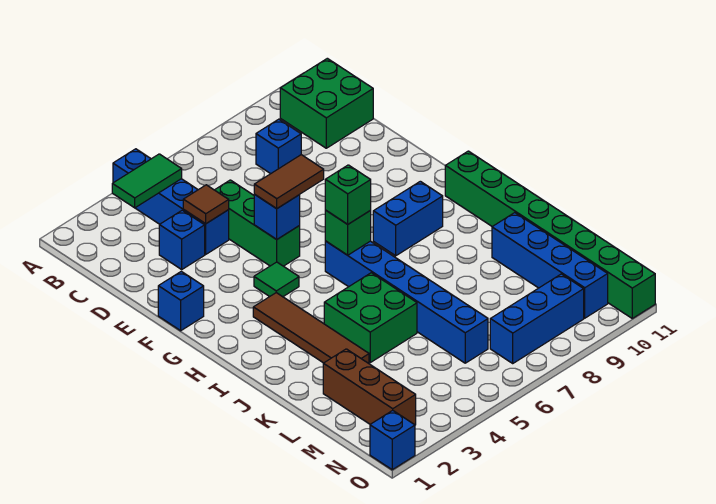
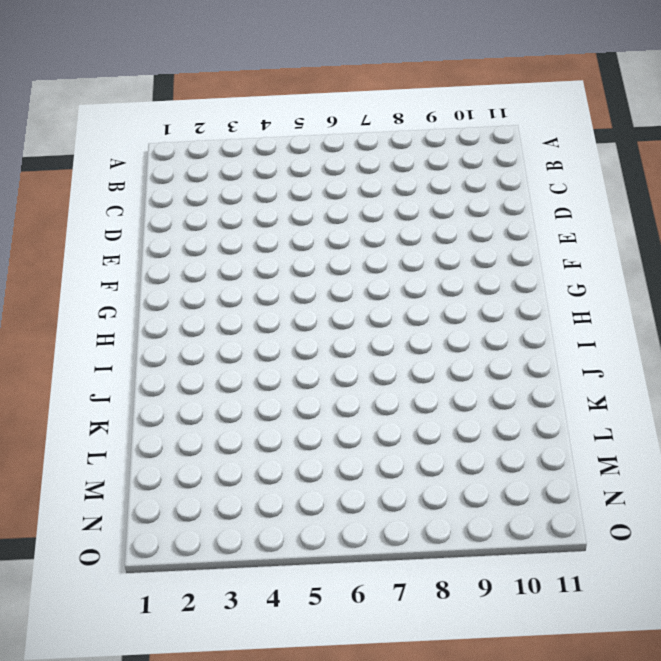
none -> blue brick A4:D4 level 1
none -> green brick B10:C11 level 1
none -> blue brick C8 level 1

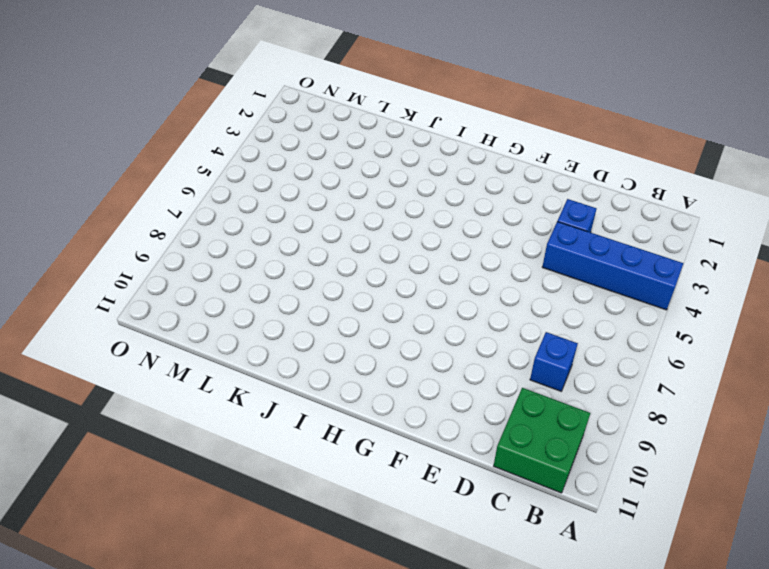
none -> green brick D5:F5 level 1
none -> blue brick F1 level 1
none -> green tile G4 level 1

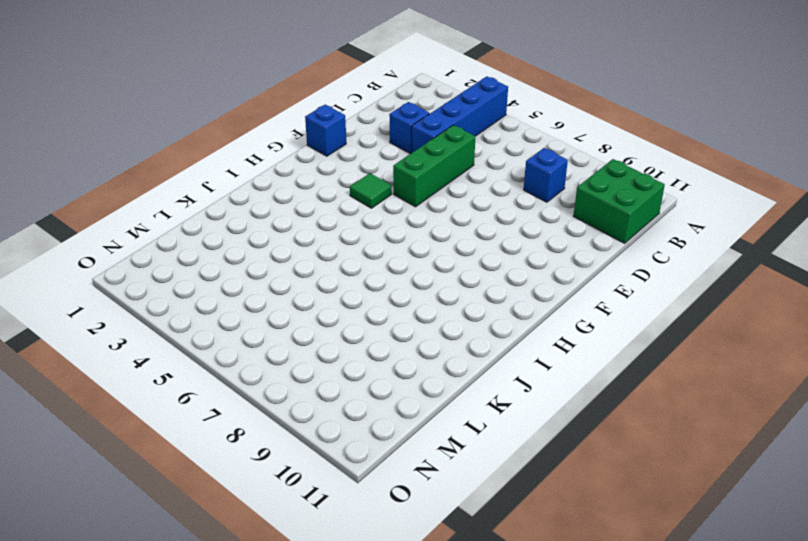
none -> brown tile H3:K3 level 1
none -> blue brick H6:M6 level 1
none -> blue brick H8:H9 level 1

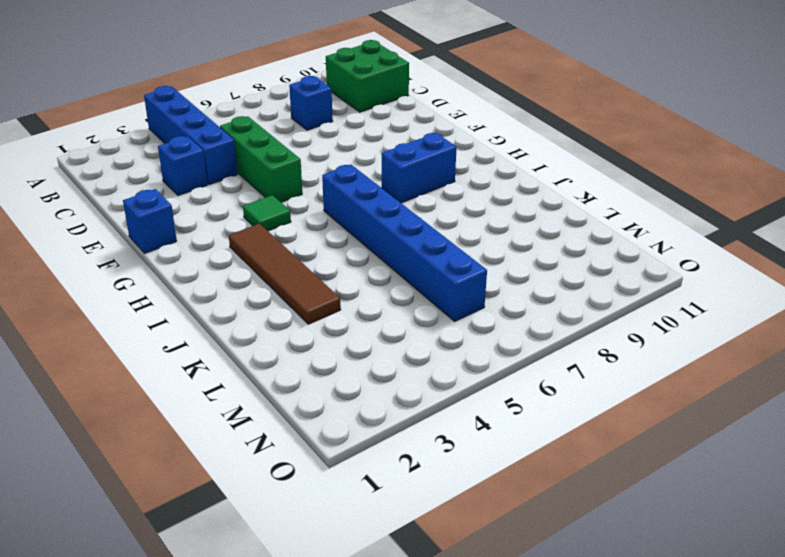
none -> green brick H11:O11 level 1
none -> green brick J4:K5 level 1
none -> blue brick K10:N10 level 1

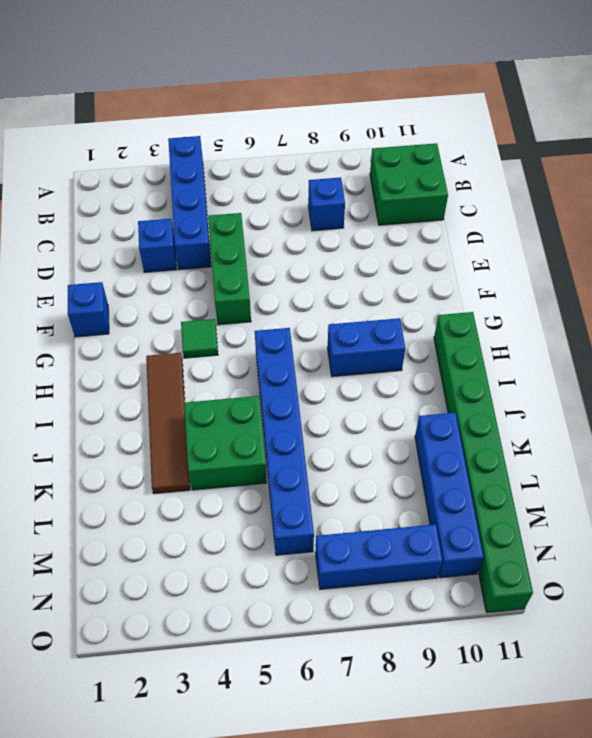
none -> brown brick L2:N2 level 1
none -> blue brick O1 level 1
none -> green tile B3:B4 level 2

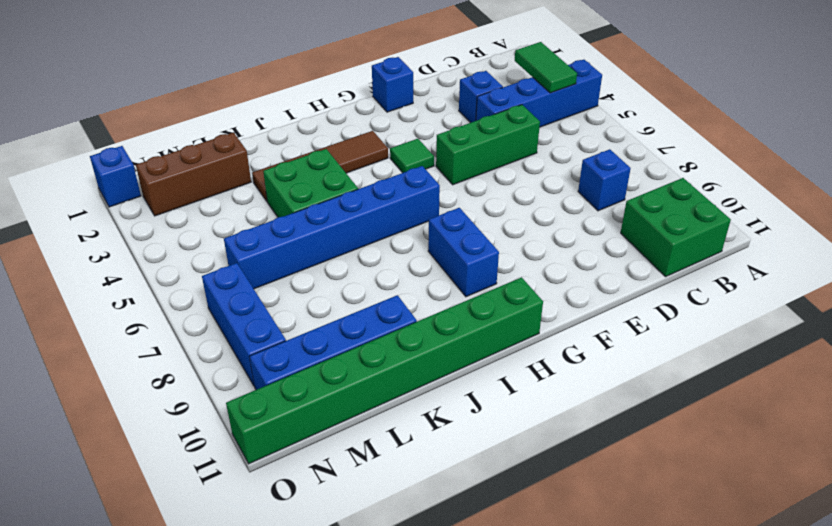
none -> brown tile D4 level 2
none -> blue brick F5 level 2
none -> green brick H6 level 2

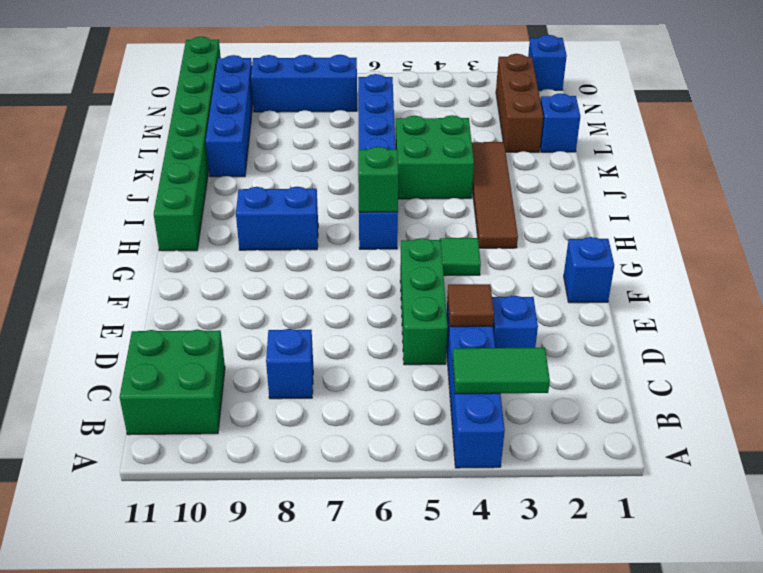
blue brick L1 level 1 -> blue brick F5 level 2
none -> brown tile F5:F6 level 3
none -> green brick H6 level 3

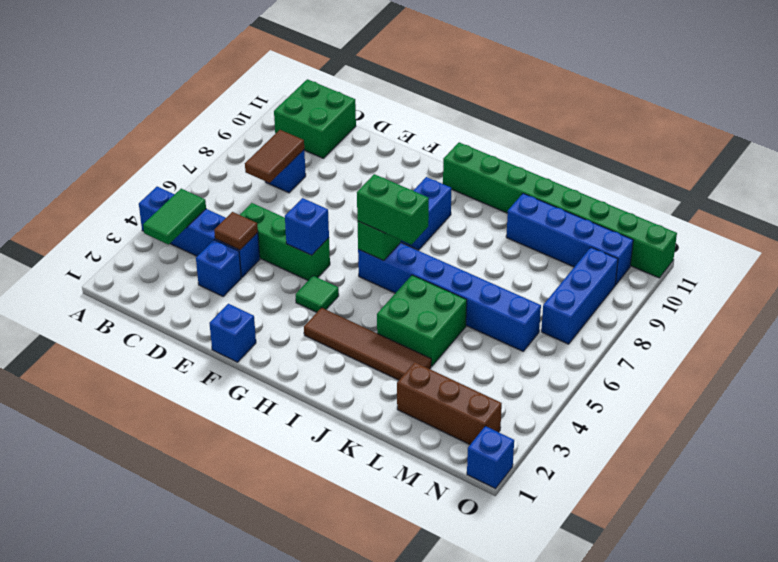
brown tile C7:C8 level 2 -> brown tile F5:F6 level 3
green brick H6:I6 level 3 -> green brick H6 level 3

